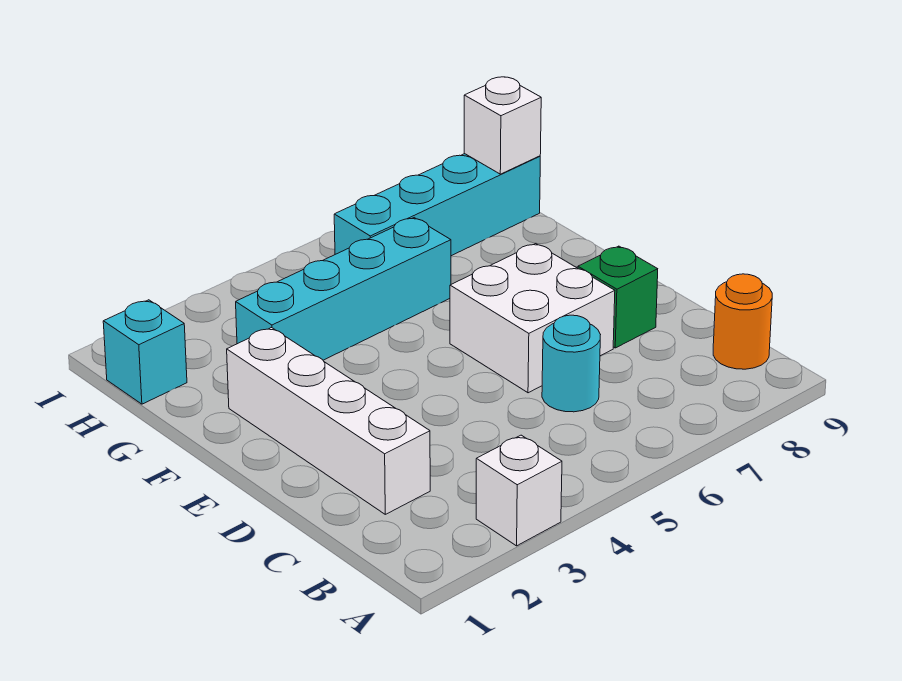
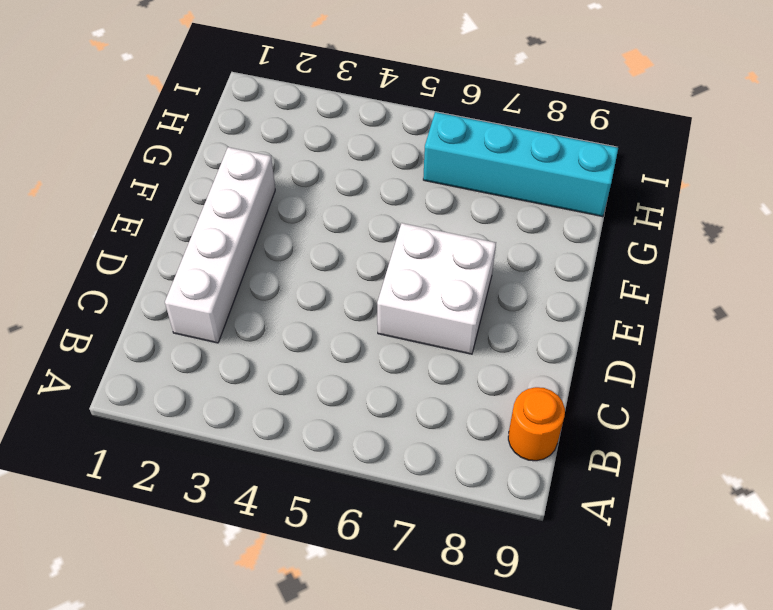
none -> white brick A3 level 1
none -> cyan round brick C6 level 1

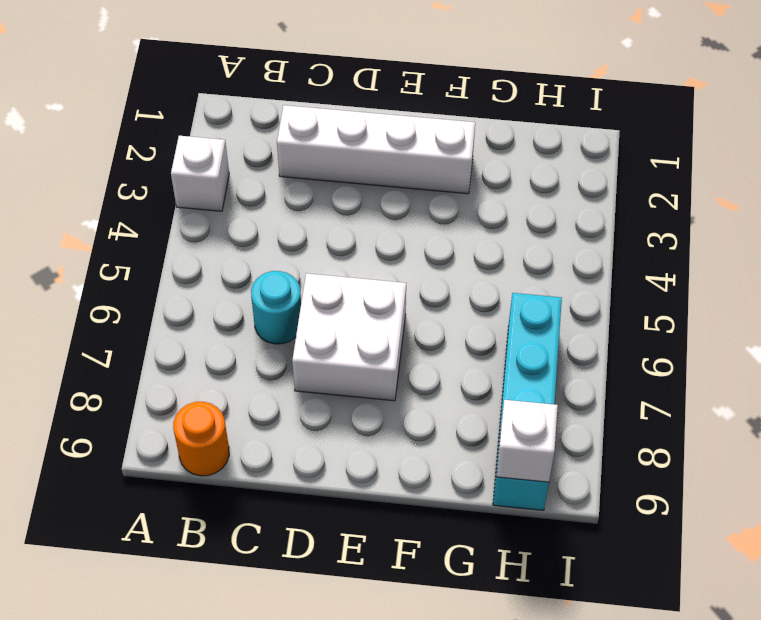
none -> green brick D8 level 1
none -> cyan brick G3:G6 level 1

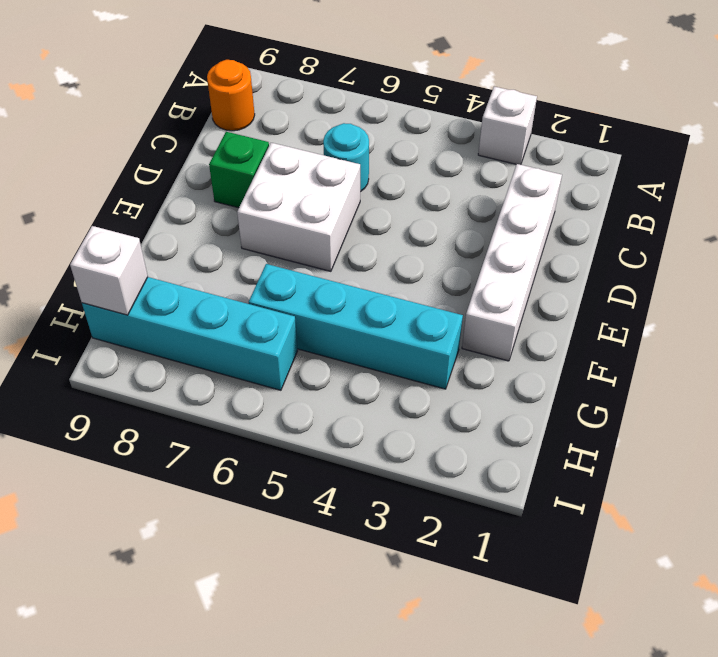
none -> cyan brick H1 level 1

